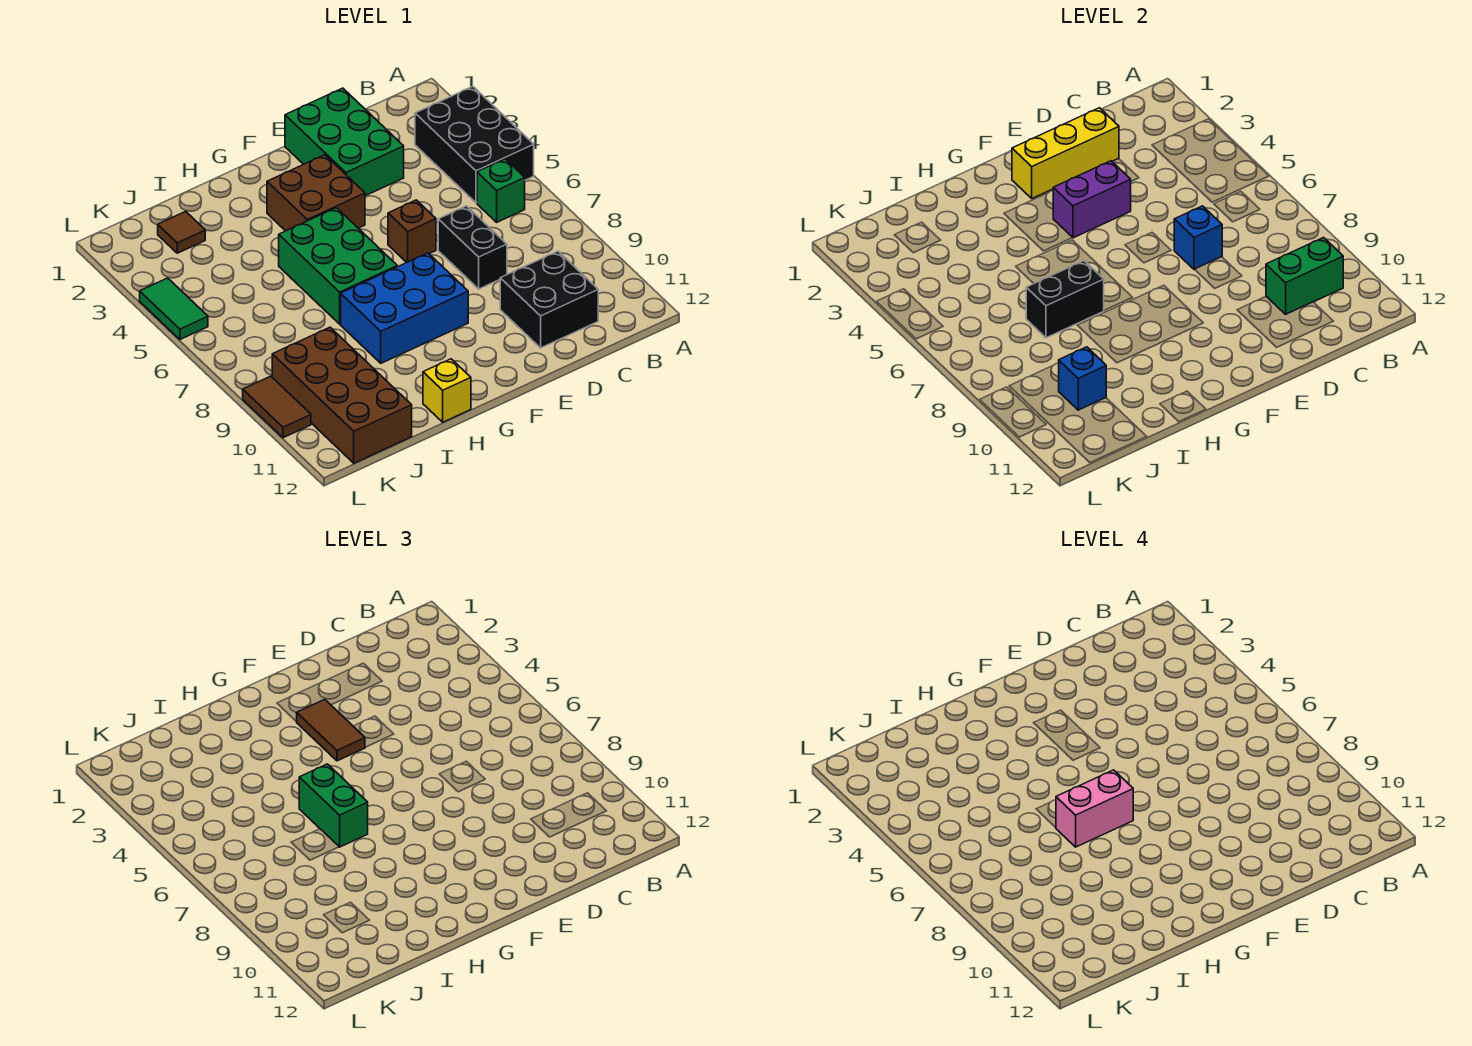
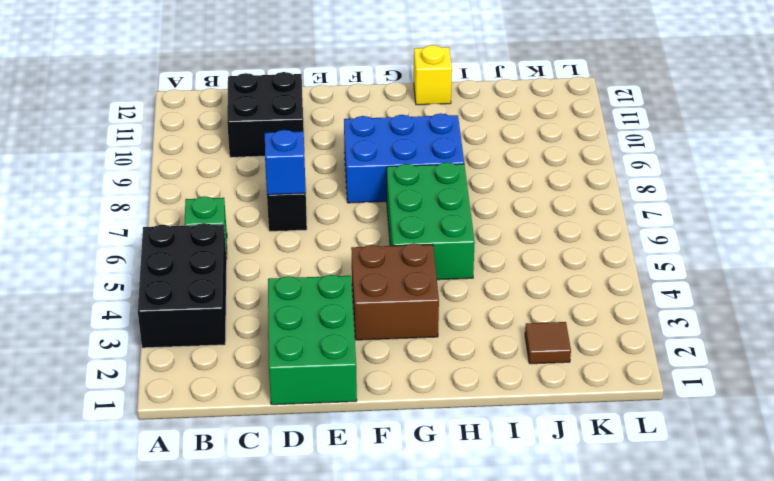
none -> brown brick E6 level 1
none -> brown brick J9:K12 level 1
none -> green tile L4:L5 level 1

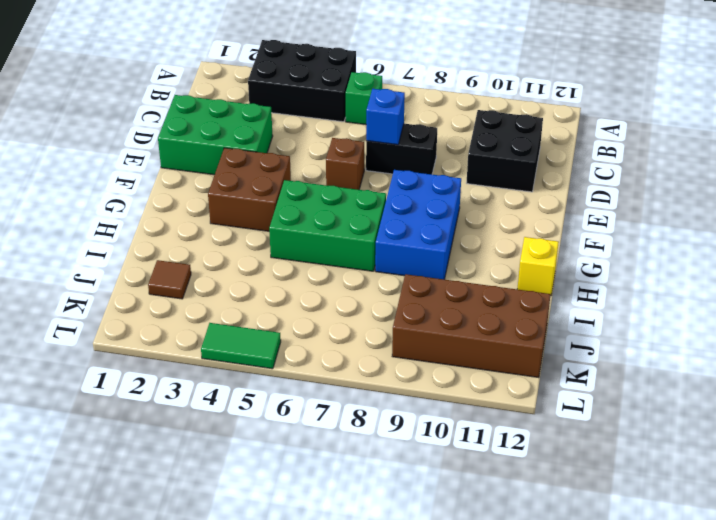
none -> brown tile L9:L10 level 1
none -> green brick B10:C10 level 2
none -> yellow brick D2:F2 level 2

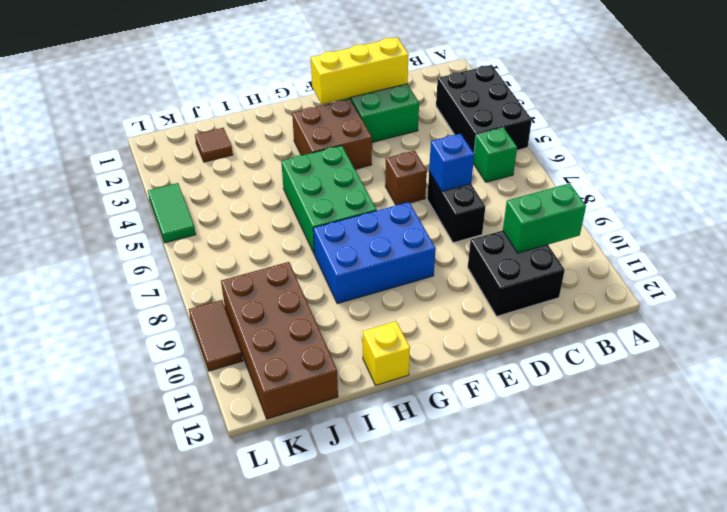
none -> purple brick E4:F4 level 2
none -> black brick H7:I7 level 2
none -> blue brick J10 level 2

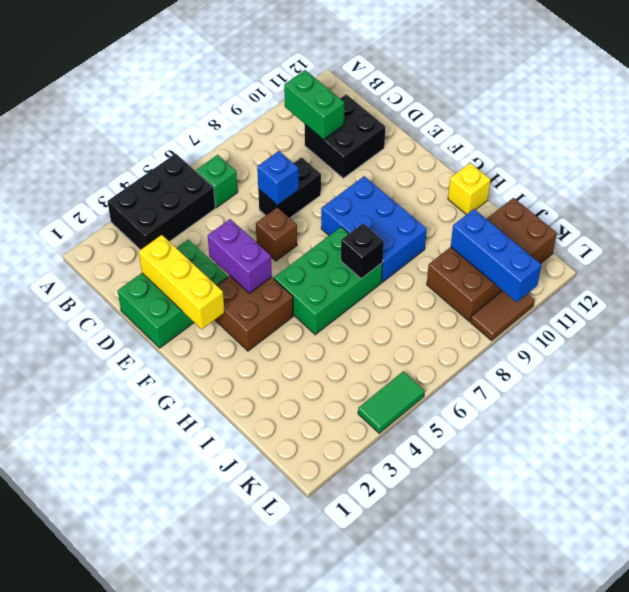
black brick H7 level 2 -> black brick H7:I7 level 2
blue brick J10:L10 level 2 -> blue brick J10 level 2
none -> brown tile J2 level 1
none -> brown tile F3:F4 level 3
none -> green brick H6:H7 level 3

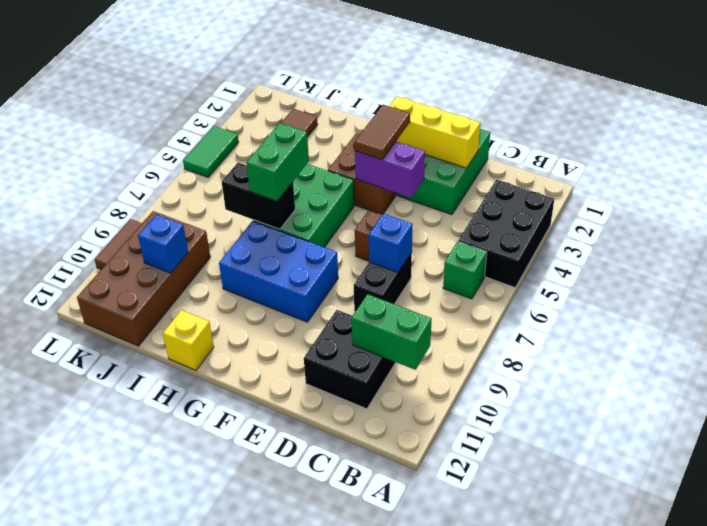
none -> pink brick G7:H7 level 4

